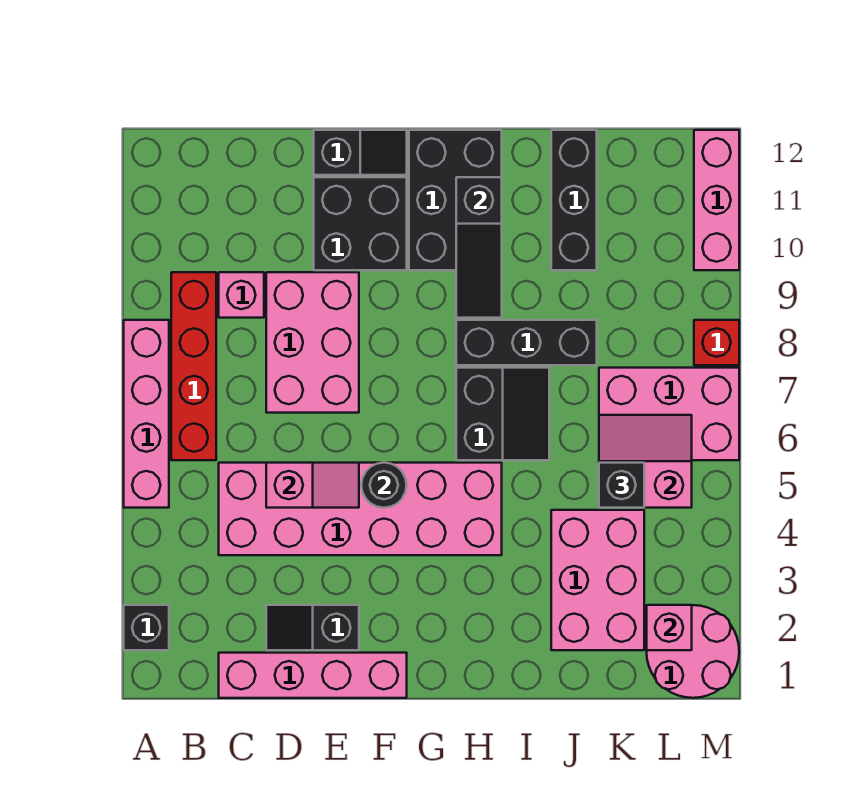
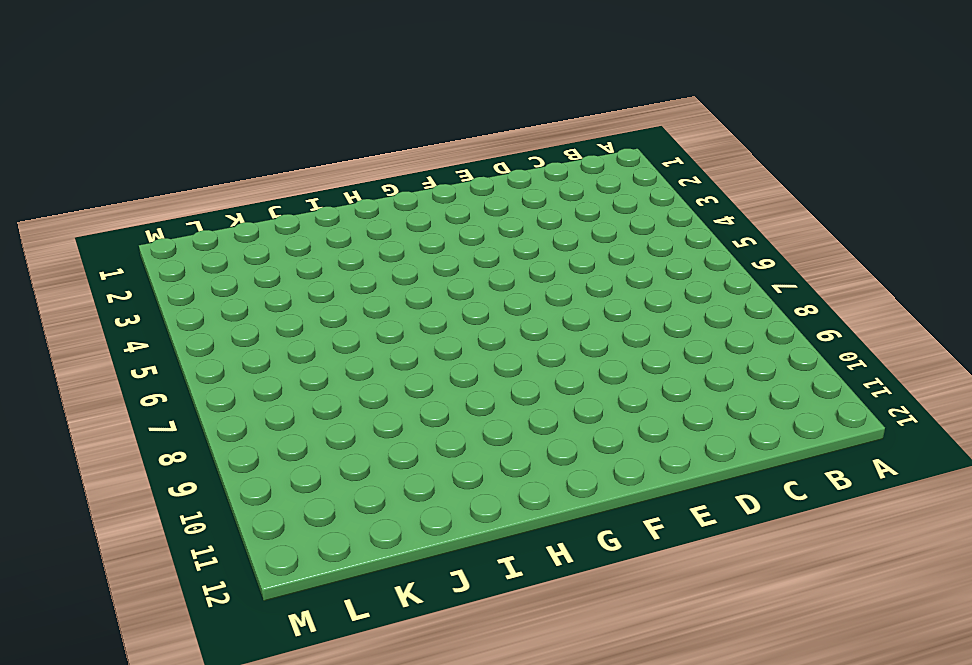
none -> black brick A2 level 1
none -> pink brick A5:A8 level 1
none -> red brick B6:B9 level 1

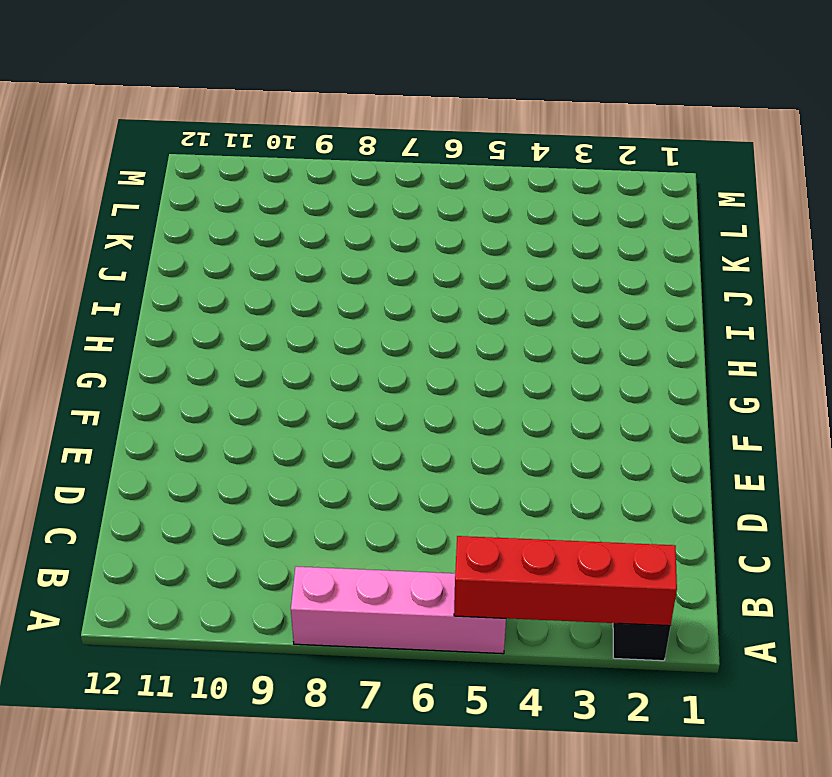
red brick A2:A5 level 2 -> red brick B6:B9 level 1
none -> pink brick C1:F1 level 1
none -> pink brick C4:H5 level 1
none -> pink brick C9 level 1

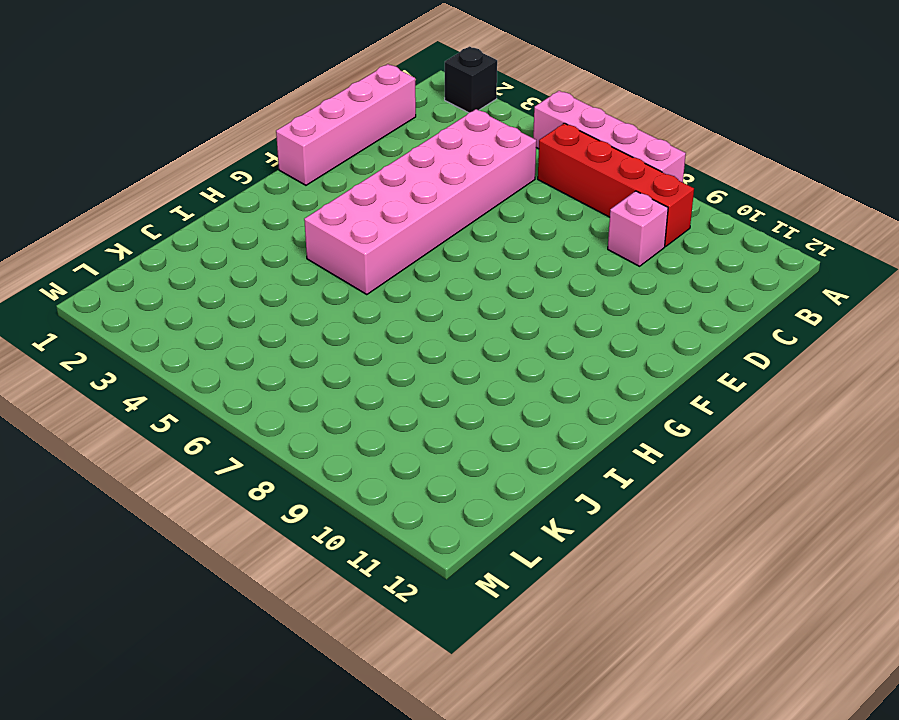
none -> black slope D2:E2 level 1 top E
none -> pink brick D7:E9 level 1
none -> black brick E10:F11 level 1

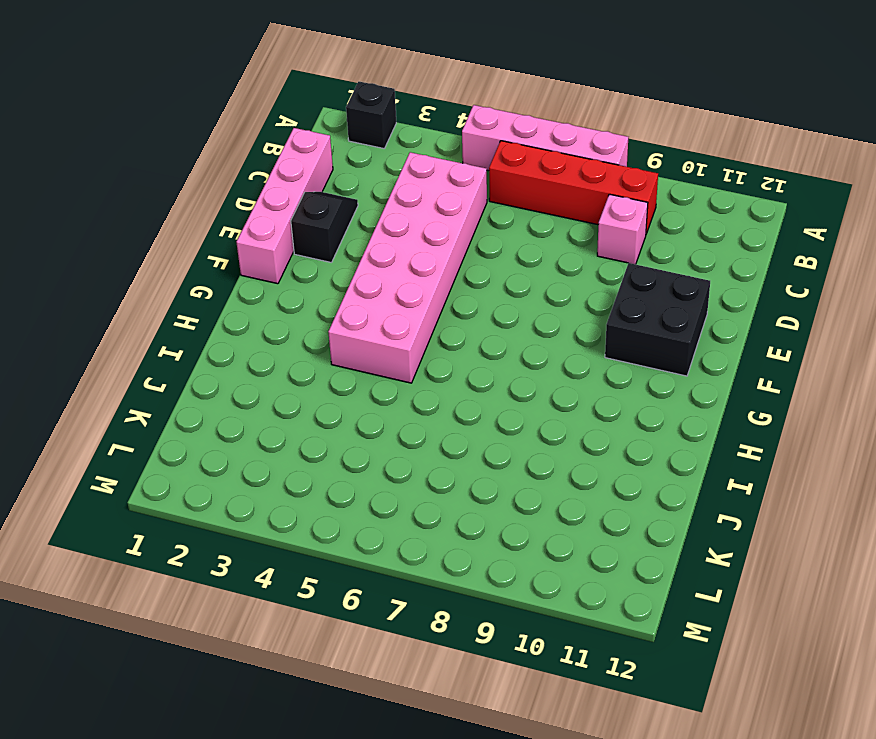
none -> pink brick D7:E9 level 1
none -> black slope E12:F12 level 1 top E
none -> black brick G10:H12 level 1

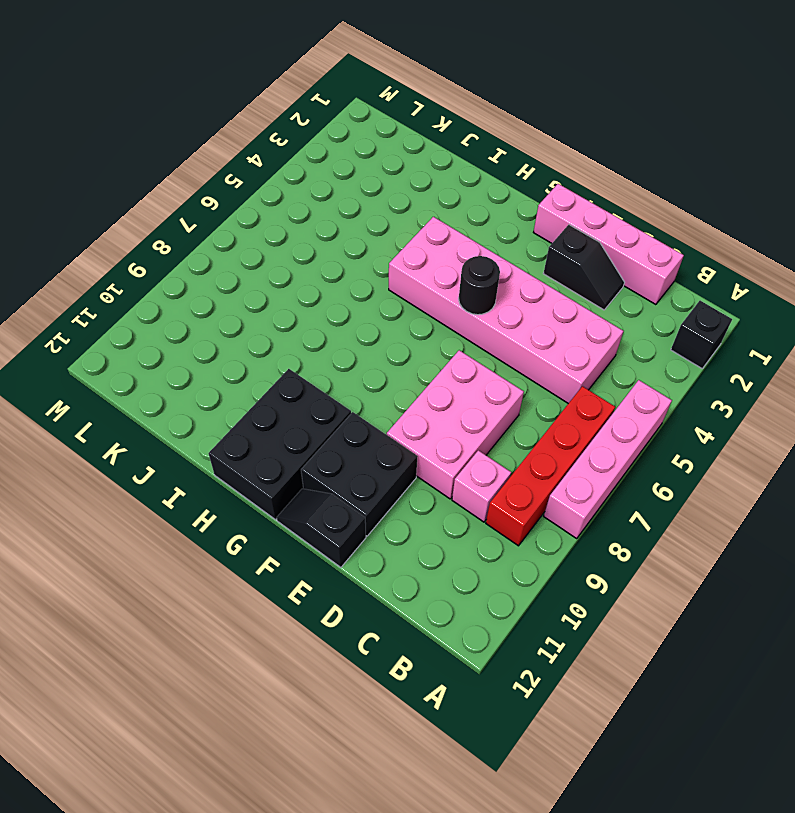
none -> black slope H6:I7 level 1 top H
none -> black brick H8:J8 level 1
none -> pink brick J2:K4 level 1

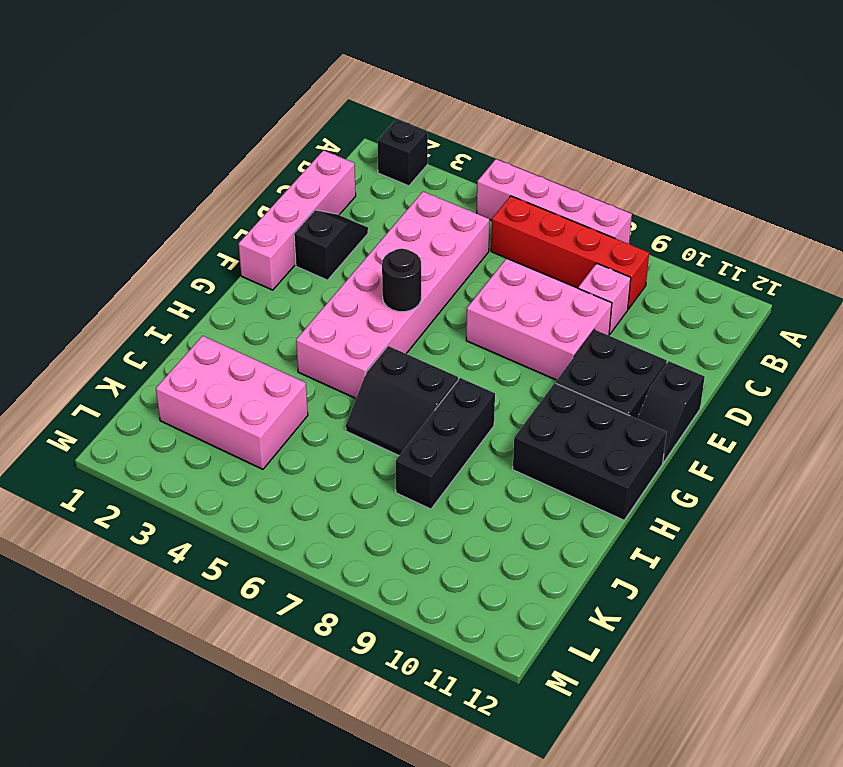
none -> black brick J10:J12 level 1
none -> pink brick K6:M7 level 1
none -> pink round brick L1:M2 level 1

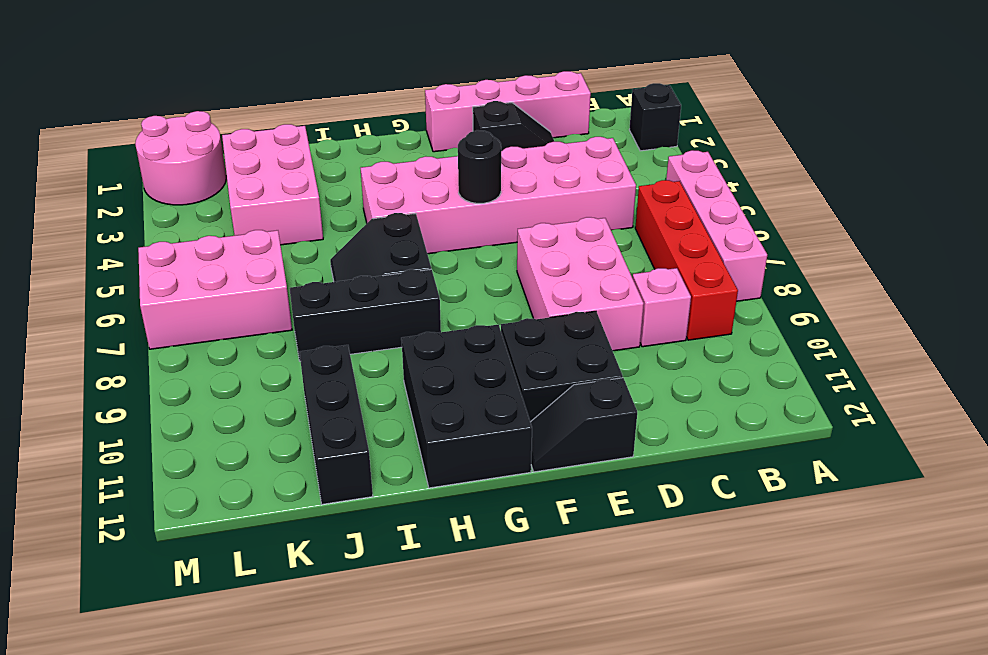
none -> red brick M8 level 1
none -> pink brick M10:M12 level 1
none -> pink slope D5:E5 level 2 top D

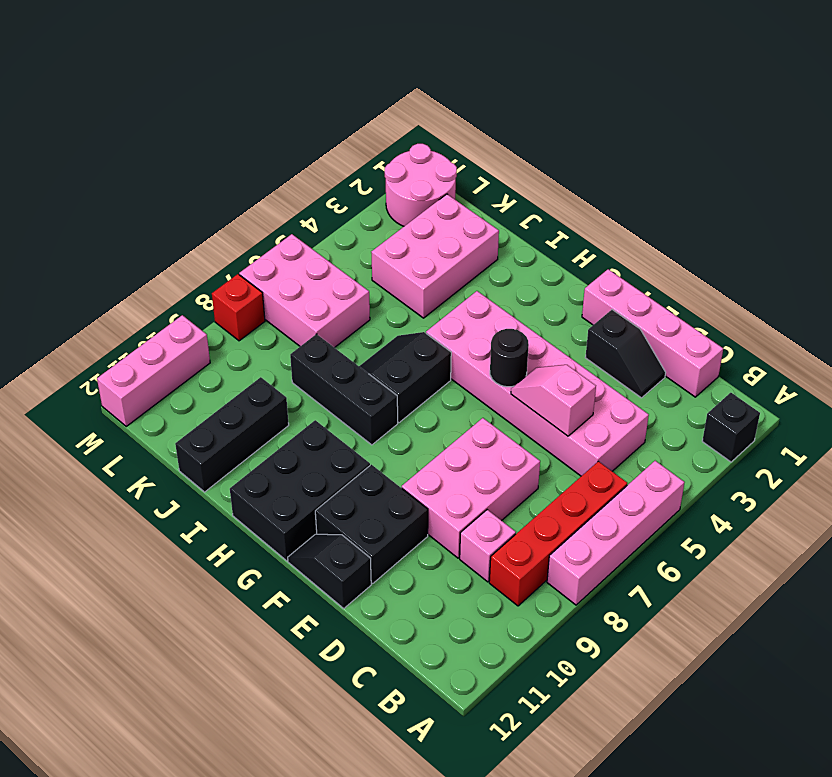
none -> black slope H9:H11 level 2 top 11
none -> pink slope K5:L6 level 2 top 5
none -> pink brick L2 level 2

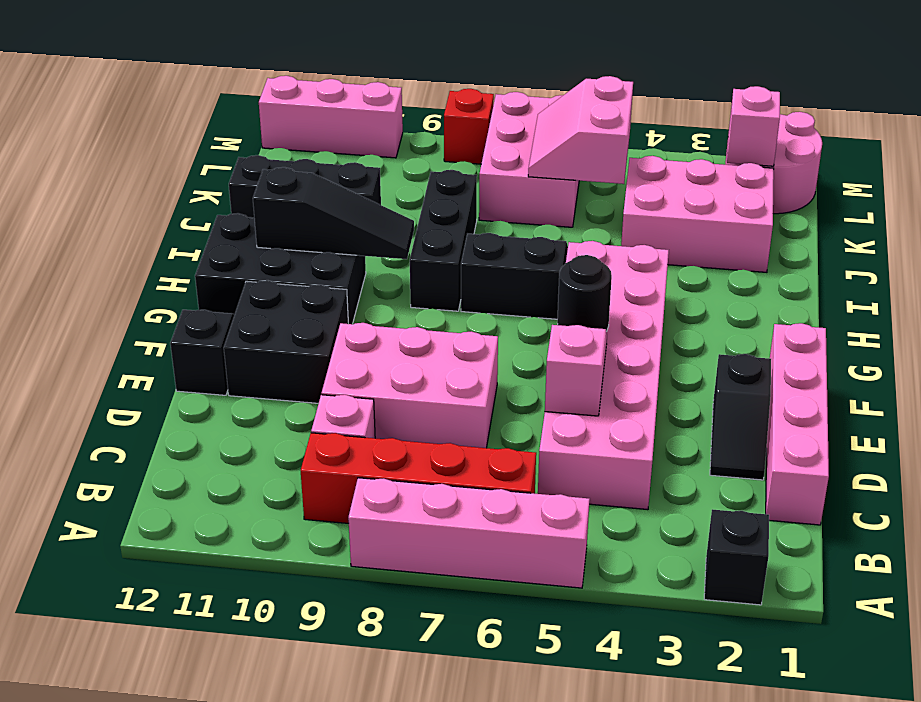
none -> black brick K5 level 3

